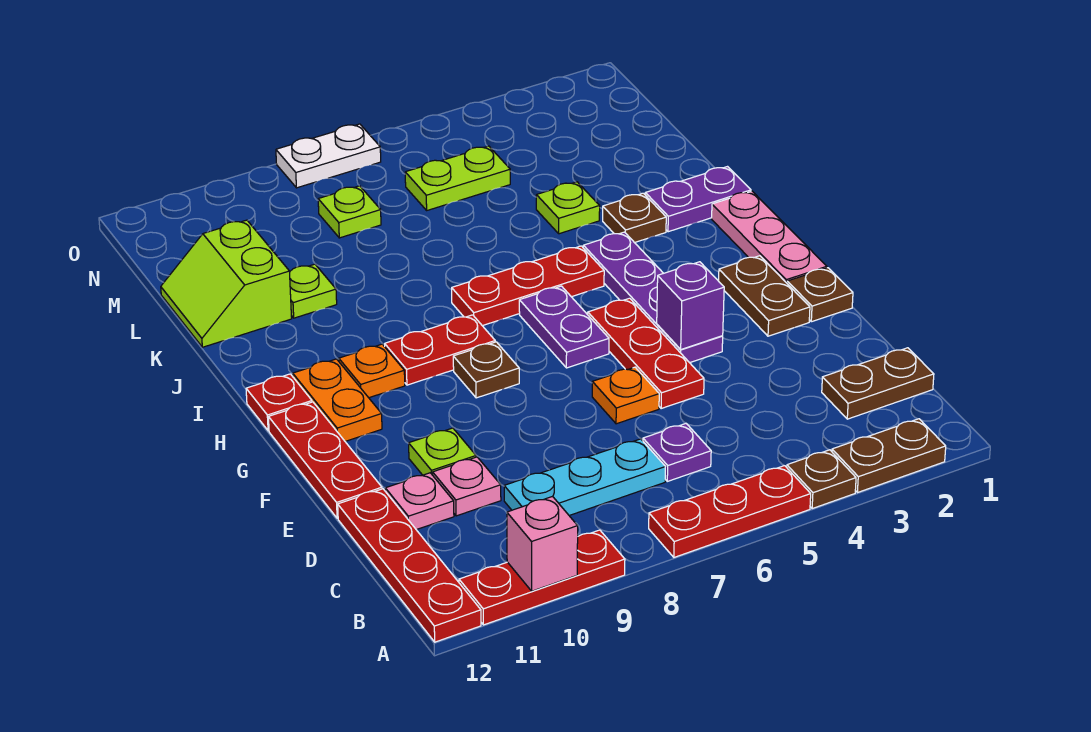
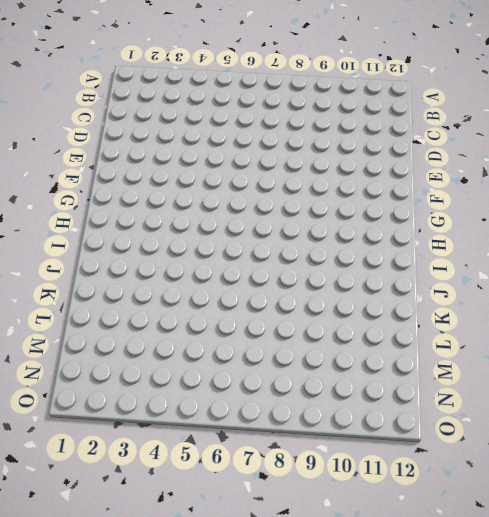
none -> brown plate A2:A3 level 1
none -> brown plate A4 level 1
none -> red plate A5:A7 level 1
none -> red plate A9:A11 level 1

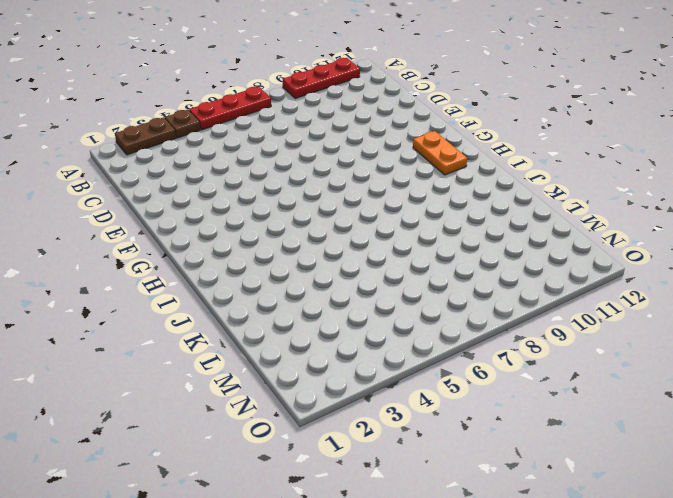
none -> red plate A12:D12 level 1
none -> brown plate C1:C2 level 1
none -> purple plate C6 level 1
none -> cyan plate C7:C9 level 1

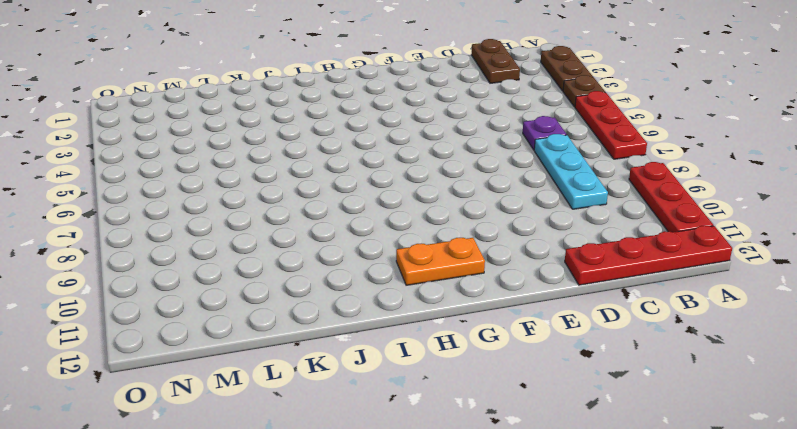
none -> pink plate D10 level 1
none -> pink plate D11 level 1
none -> red plate E5:G5 level 1
none -> orange plate E6 level 1

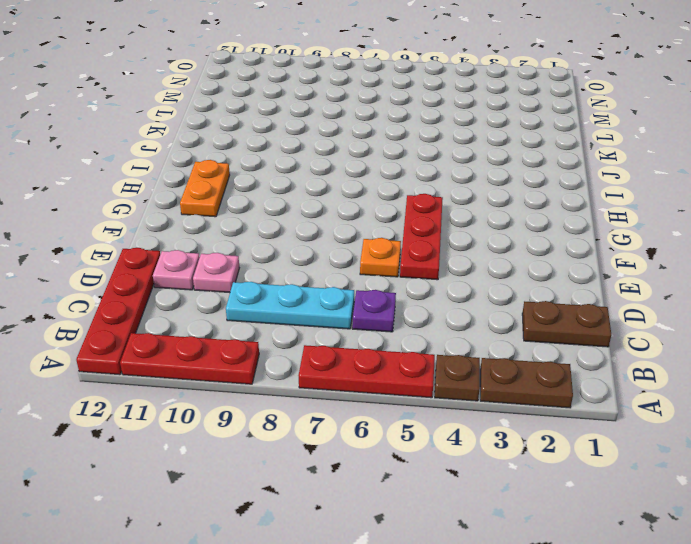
none -> lime plate E10 level 1
none -> red plate E12:G12 level 1
none -> brown plate F1 level 1
none -> brown plate F2:G2 level 1

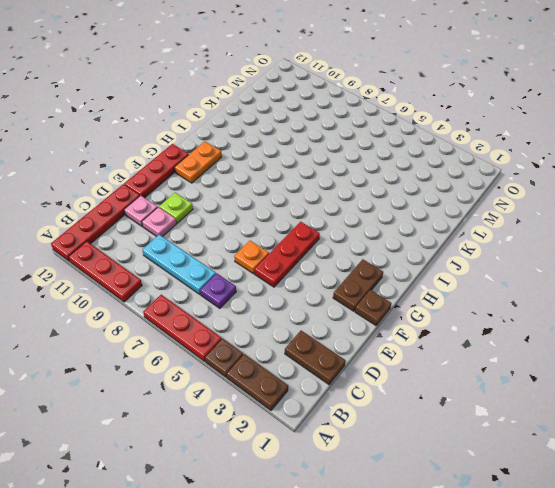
none -> purple plate F4:I4 level 1
none -> pink plate G1:I1 level 1
none -> purple plate G6:H6 level 1
none -> brown plate G8 level 1

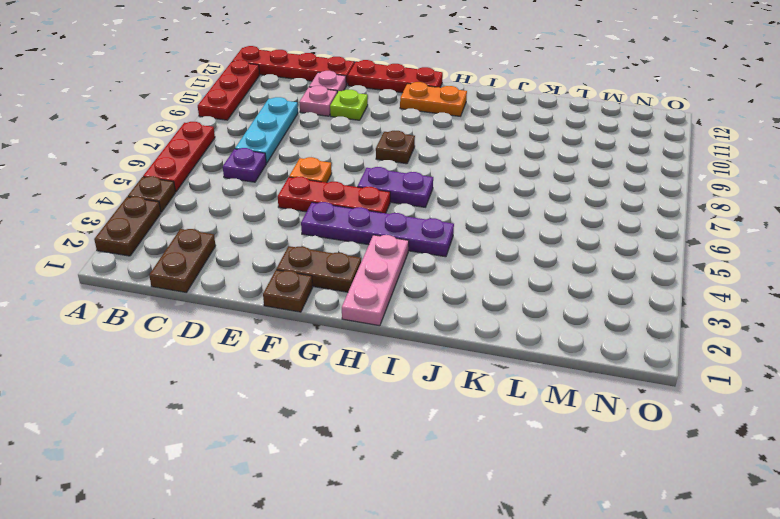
pink plate H1:H3 level 1 -> pink plate G1:I1 level 1
none -> red plate H8:H9 level 1
none -> orange plate H10 level 1
none -> red plate H12 level 1
none -> red plate I5:I7 level 1

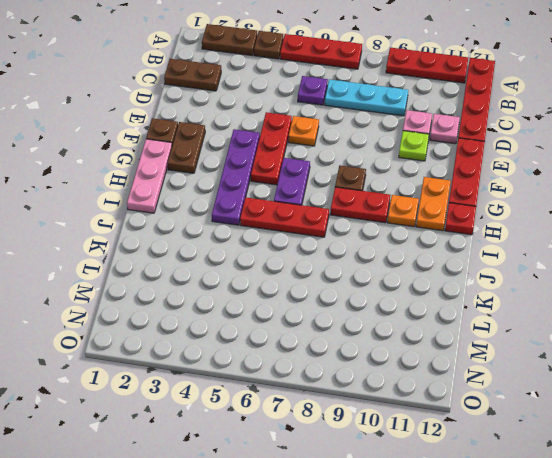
none -> purple plate J1:J2 level 1
none -> brown plate J3 level 1
none -> lime plate K4 level 1
none -> lime plate K10 level 1

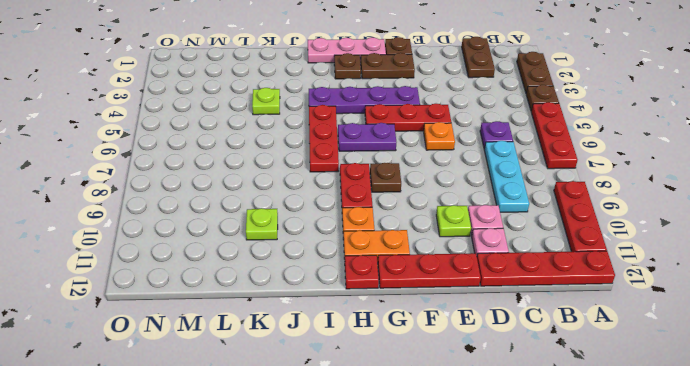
brown plate H2 level 1 -> brown plate J3 level 1
none -> purple plate J1:J2 level 1
none -> lime slope K11:L12 level 1 top 11
none -> lime plate M5:M6 level 1
none -> lime plate M8 level 1

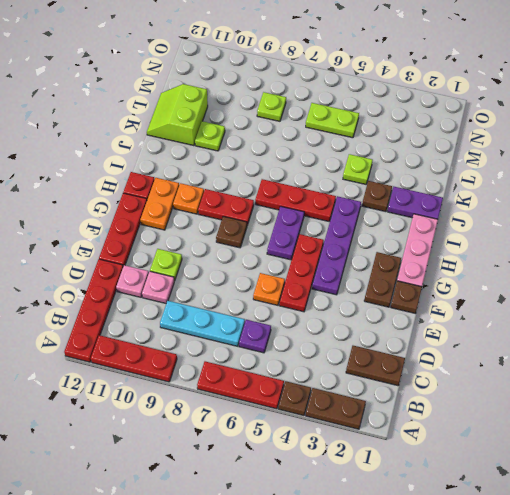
none -> white plate O7:O8 level 1
none -> pink brick A10 level 2
none -> purple brick F4 level 2

